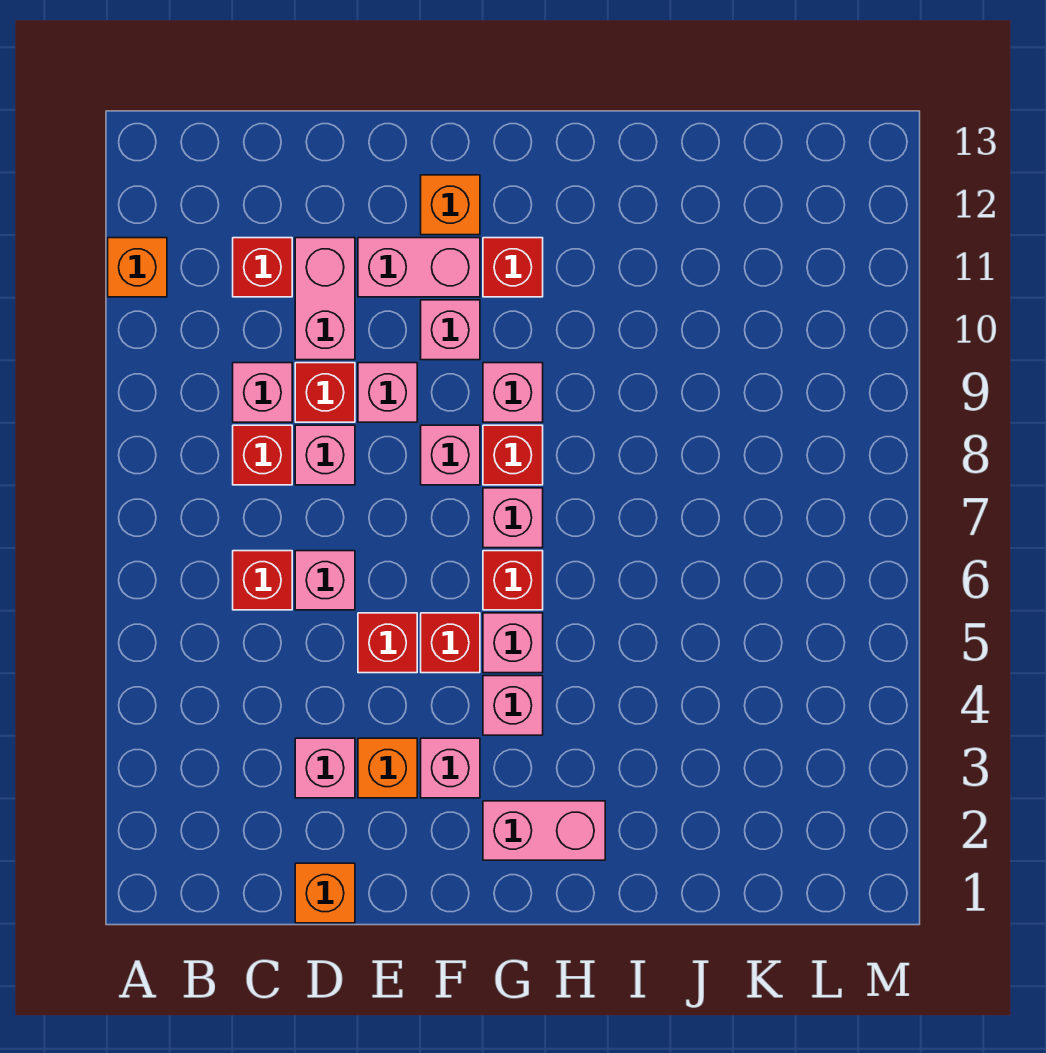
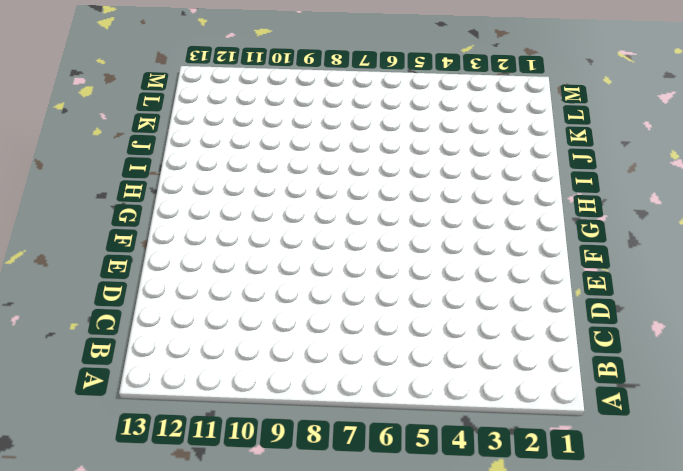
none -> orange brick A11 level 1
none -> red brick C6 level 1
none -> red brick C8 level 1

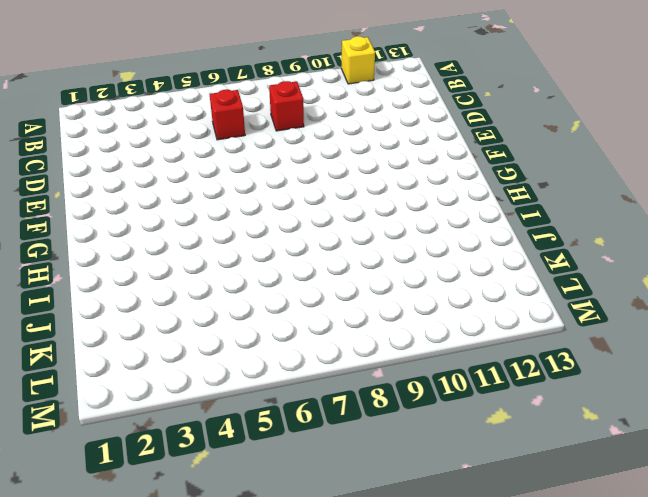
yellow brick A11 level 1 -> orange brick A11 level 1
none -> pink brick C9 level 1
none -> red brick C11 level 1
none -> orange brick D1 level 1

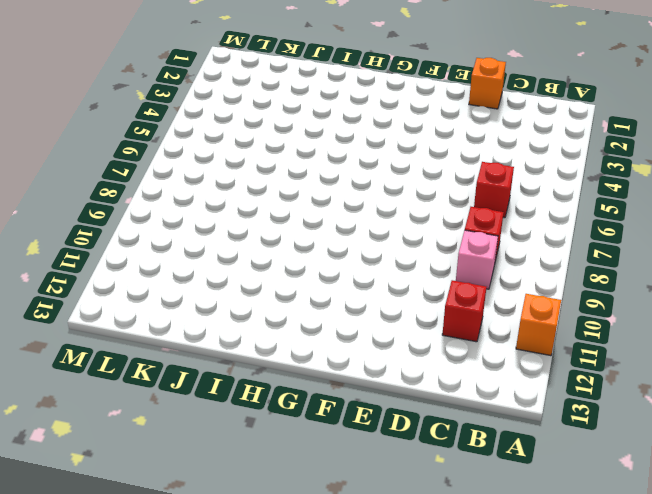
none -> pink brick D3 level 1
none -> pink brick D6 level 1
none -> pink brick D8 level 1

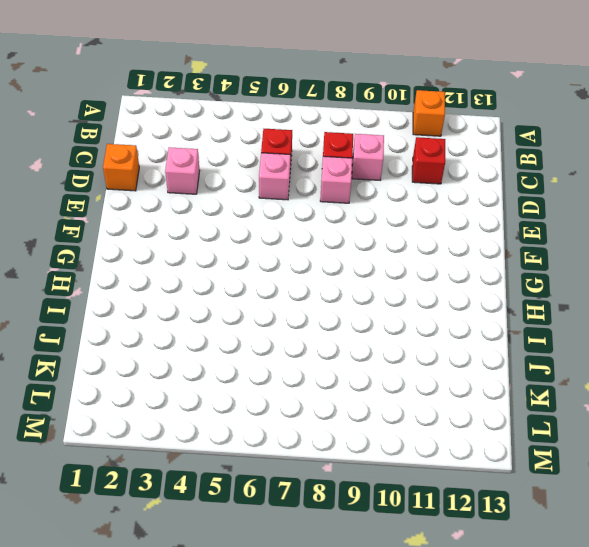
none -> red brick D9 level 1
none -> pink brick D10:D11 level 1
none -> orange brick E3 level 1

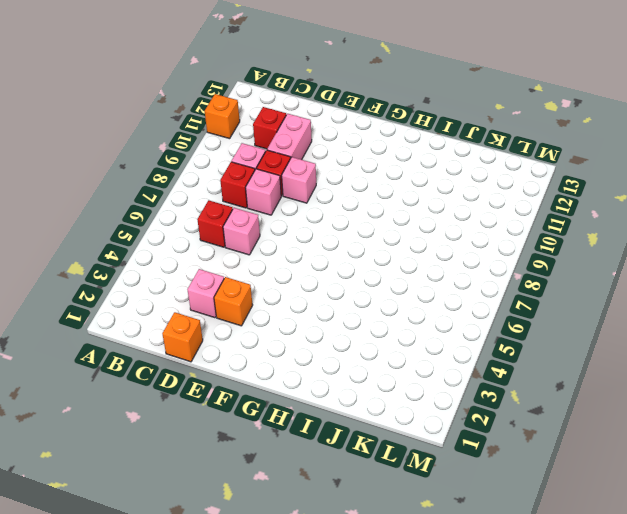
none -> red brick E5 level 1
none -> pink brick E11:F11 level 1
none -> pink brick F3 level 1

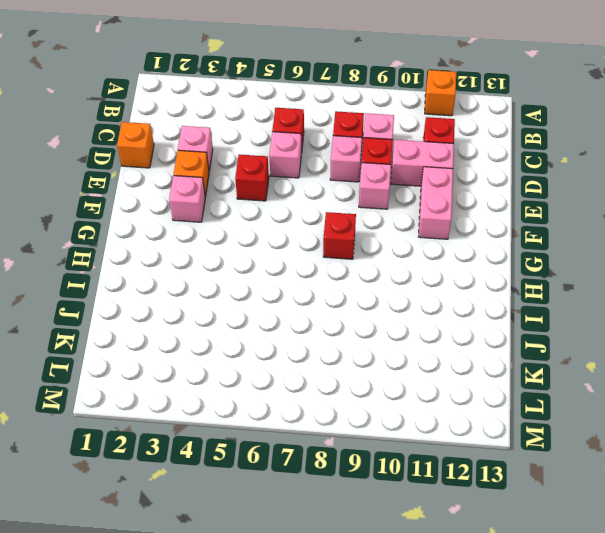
none -> red brick F5 level 1
none -> pink brick F8 level 1
none -> pink brick F10 level 1

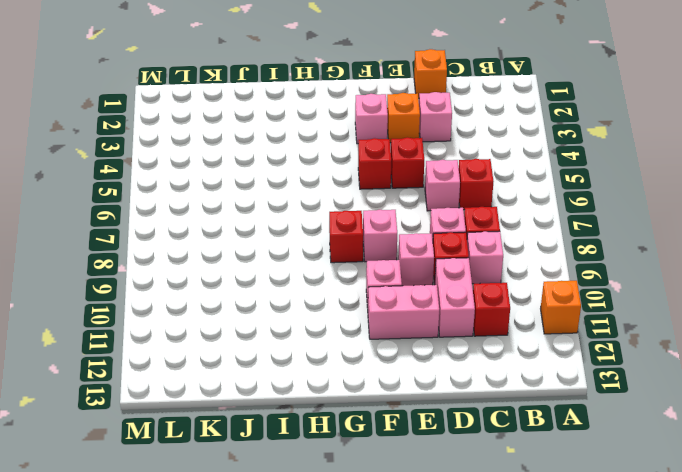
none -> orange brick F12 level 1
none -> pink brick G2:H2 level 1
none -> pink brick G4 level 1

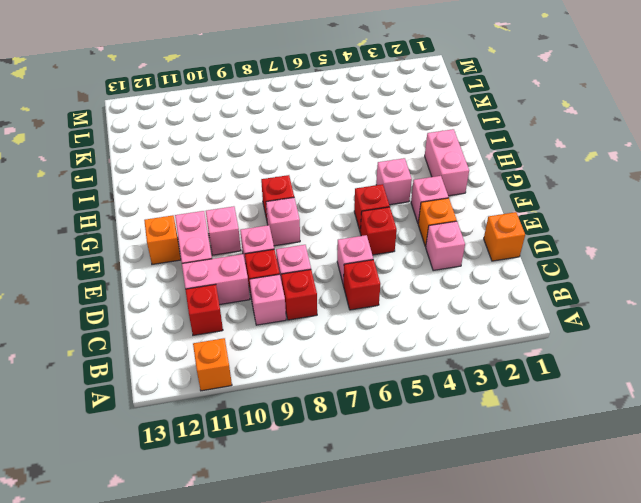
none -> pink brick G5 level 1
none -> red brick G6 level 1
none -> pink brick G7 level 1

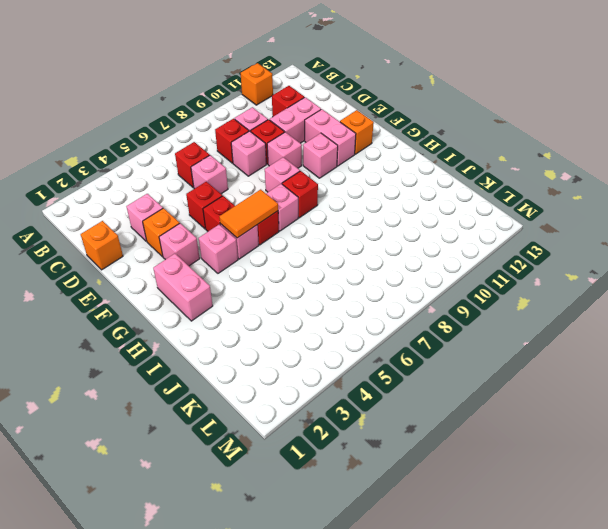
orange tile G5:G6 level 2 -> none
none -> pink brick G9 level 1
none -> red brick G11 level 1

